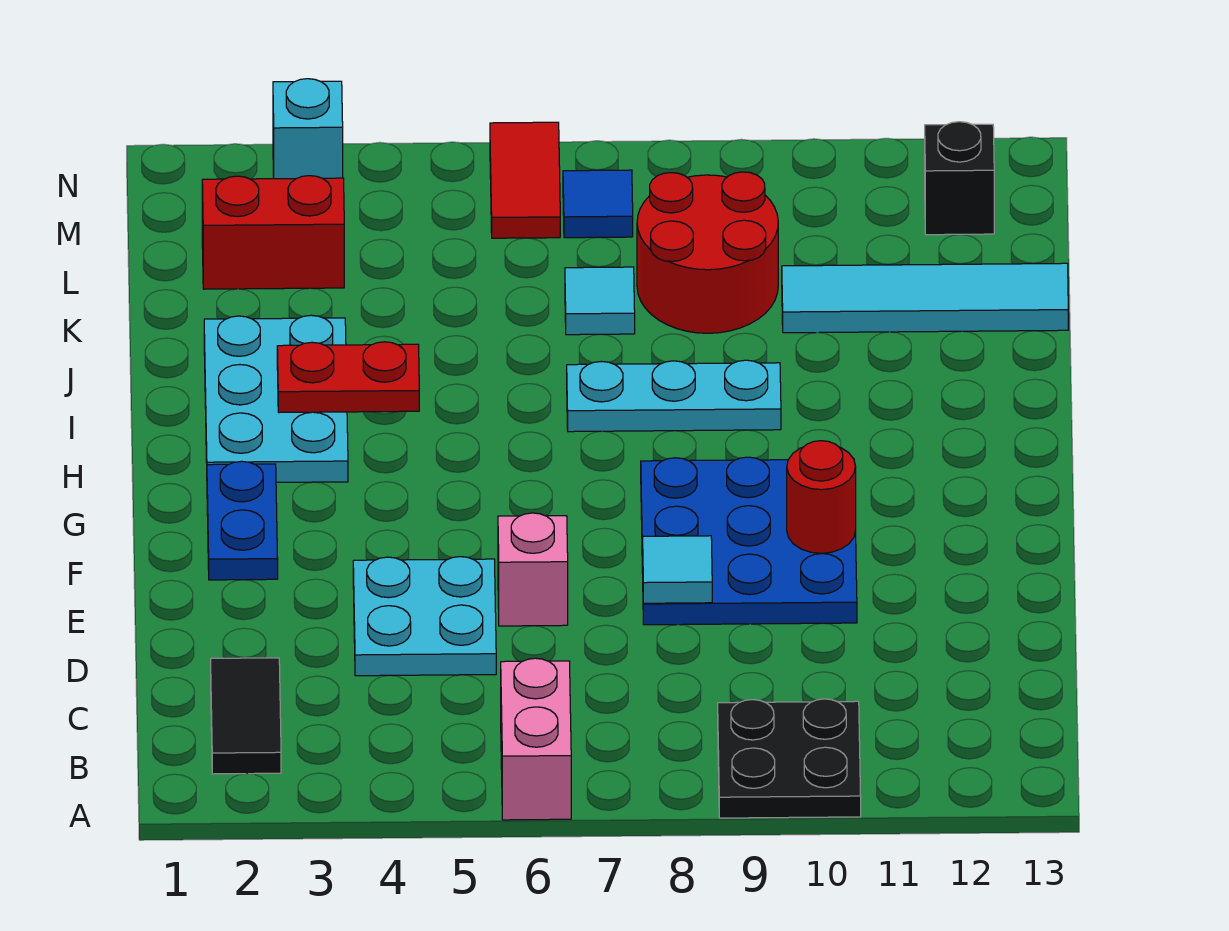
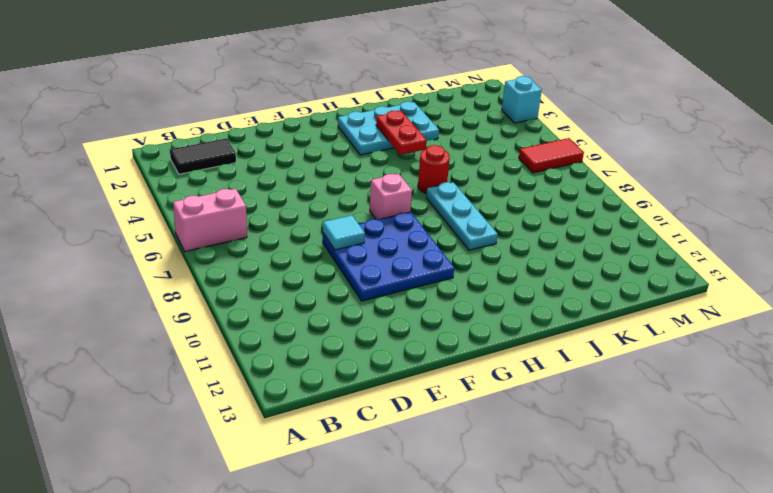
pink brick G7 level 1 -> pink brick E6 level 1
red round brick I6 level 1 -> red round brick F10 level 2
none -> black plate A9:B10 level 1
none -> cyan plate D4:E5 level 1
none -> blue plate F2:G2 level 1

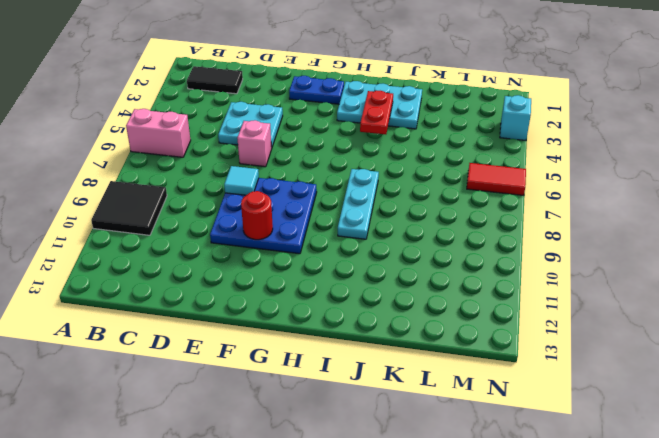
black tile A9:B10 level 1 -> black plate A9:B10 level 1
none -> cyan tile K7 level 1
none -> red round brick K8:L9 level 1
none -> cyan tile K10:K13 level 1

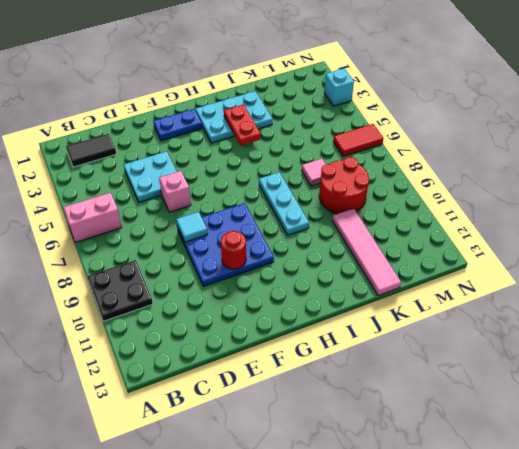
pink tile K7 level 1 -> cyan tile K7 level 1
pink tile K10:K13 level 1 -> cyan tile K10:K13 level 1
none -> red brick L2:L3 level 1
none -> blue tile M7 level 1
none -> black brick M12 level 1

